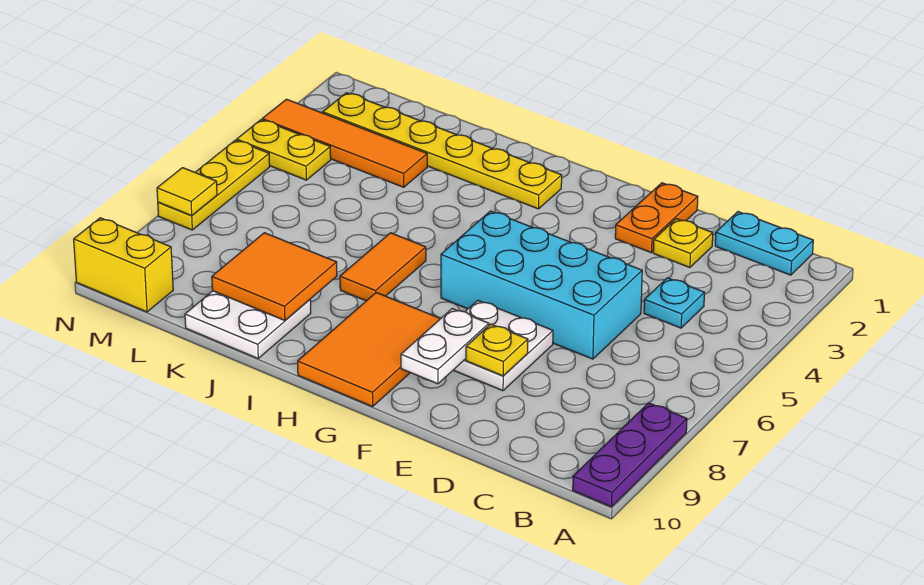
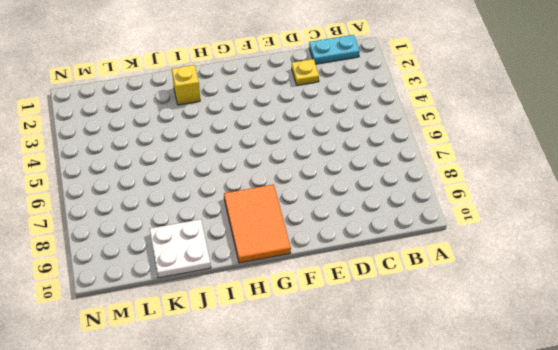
yellow brick I2 level 1 -> yellow plate H2:M2 level 1
none -> purple plate A8:A10 level 1
none -> cyan plate C4 level 1
none -> cyan brick D5:G6 level 1

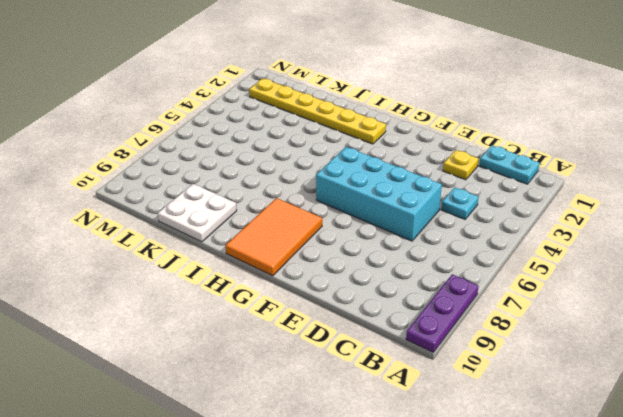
none -> orange plate E1:E2 level 1
none -> white plate E7:F8 level 1
none -> orange tile I6:I7 level 1

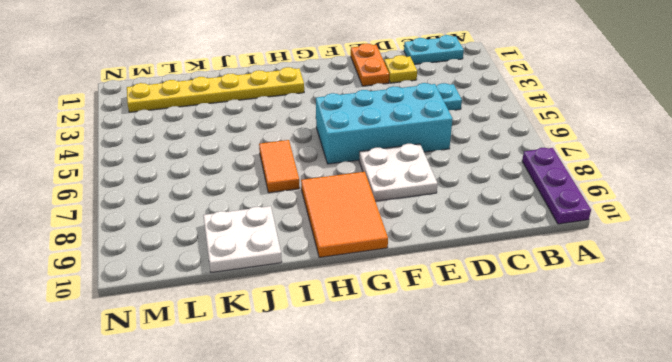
none -> orange tile K3:N3 level 1
none -> yellow plate M4:N4 level 1
none -> yellow brick M10:N10 level 1

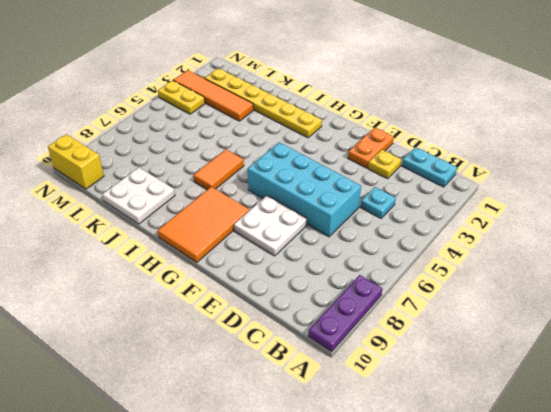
none -> yellow plate N5:N7 level 1
none -> yellow plate E8 level 2
none -> white plate F8:F9 level 2

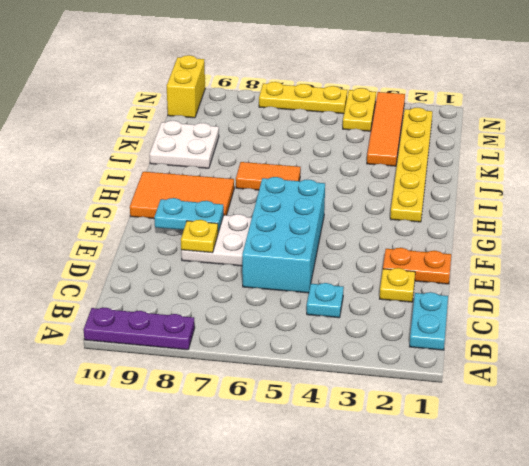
cyan plate F8:F9 level 2 -> white plate F8:F9 level 2
none -> orange tile J8:K9 level 2
none -> yellow tile N7 level 2

